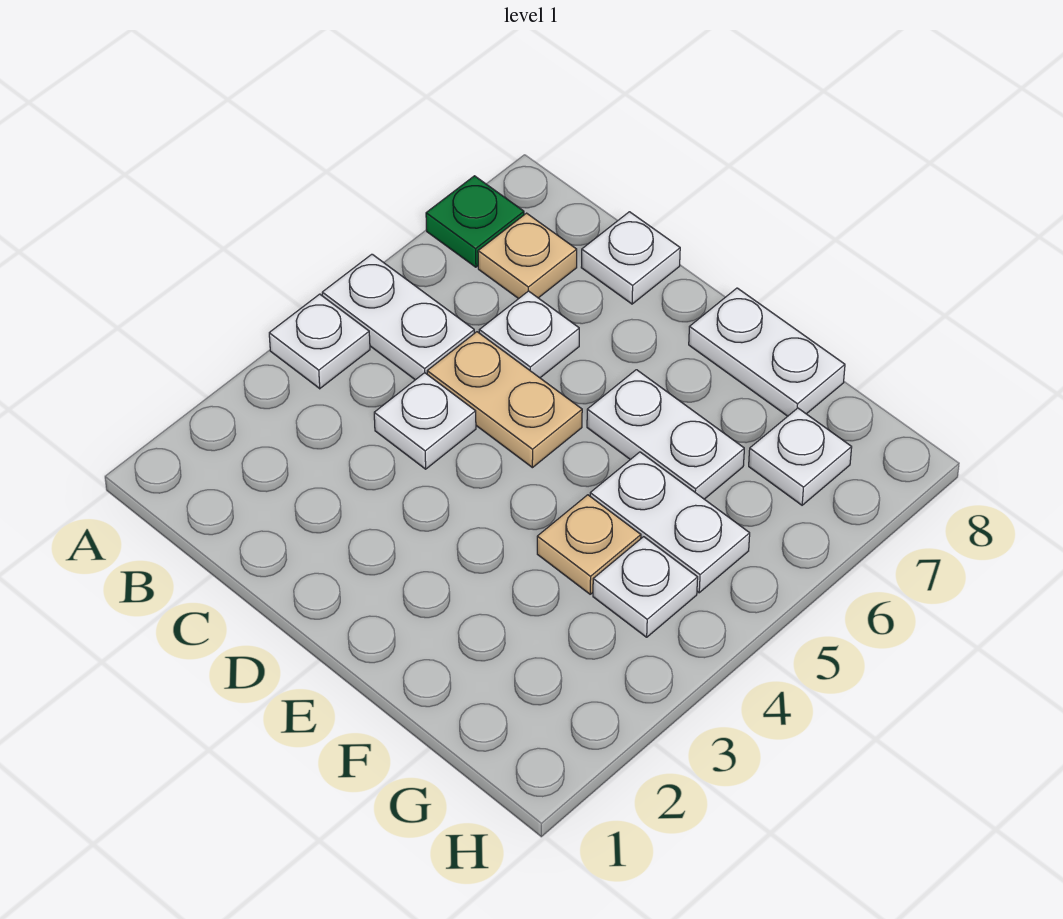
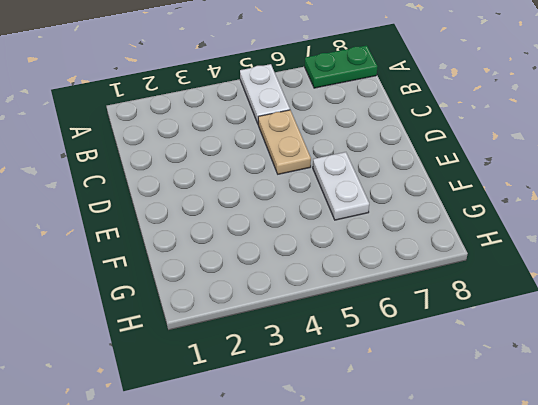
green plate A7:A8 level 1 -> green plate A7 level 1
none -> white plate A4 level 1
none -> tan plate B7 level 1
none -> white plate C4 level 1

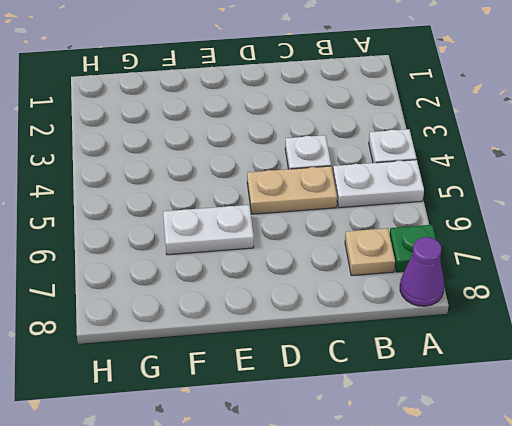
purple cone A8 level 1 -> none
none -> white plate C6 level 1
none -> white plate C8 level 1
none -> white plate E8:F8 level 1

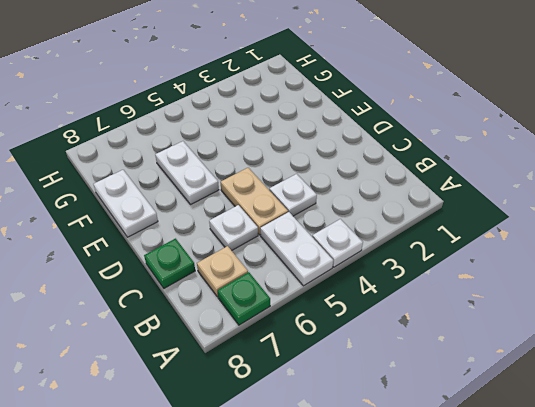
green plate C8 level 1 -> white plate C8 level 1
none -> tan plate F4 level 1
none -> white plate F5:G5 level 1
none -> white plate G4 level 1

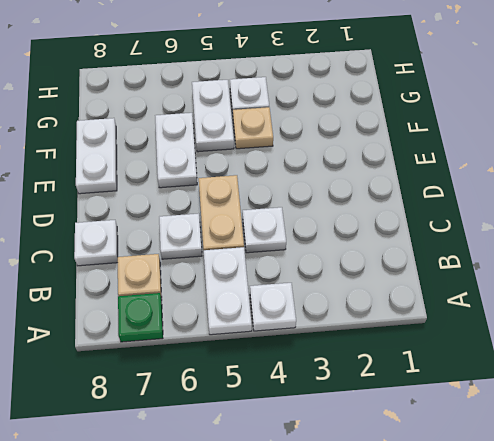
none -> white plate G7 level 1

